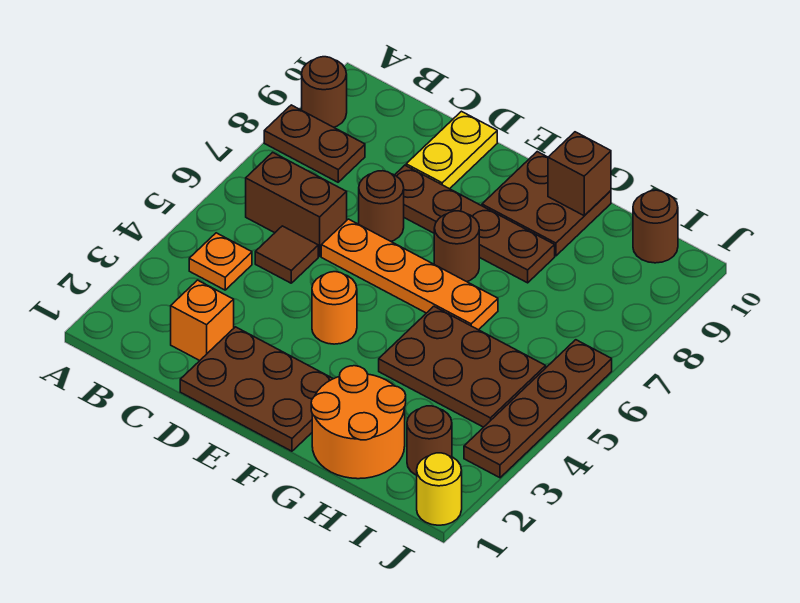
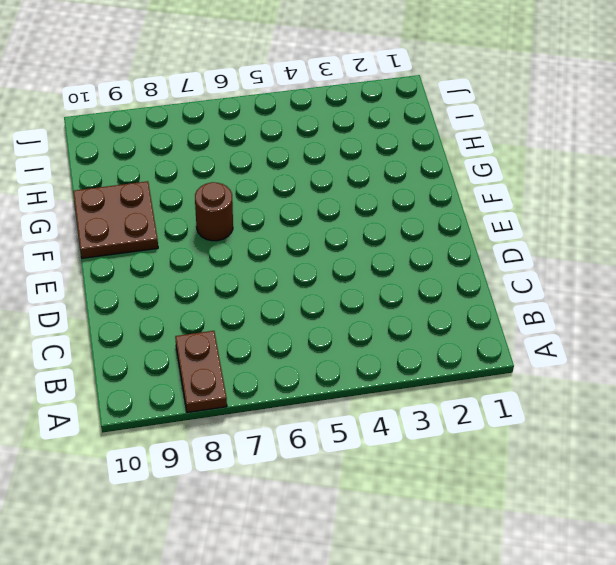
none -> brown round brick A9 level 1
none -> orange plate B4 level 1
none -> brown brick B6:C6 level 1

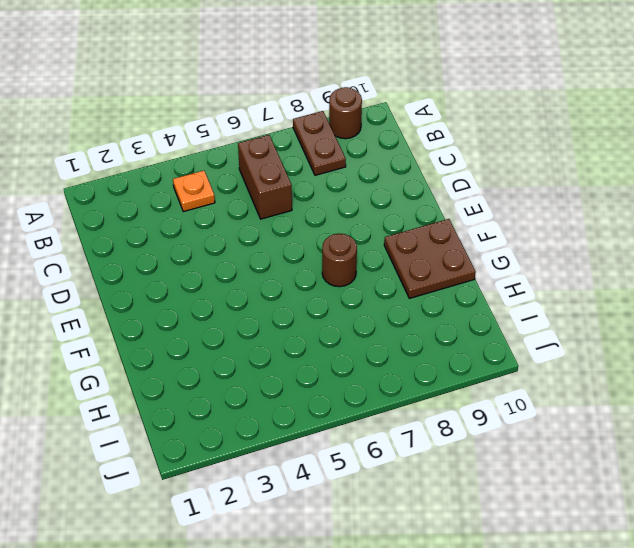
none -> orange brick C2 level 1
none -> brown tile C5 level 1
none -> brown plate D1:F2 level 1

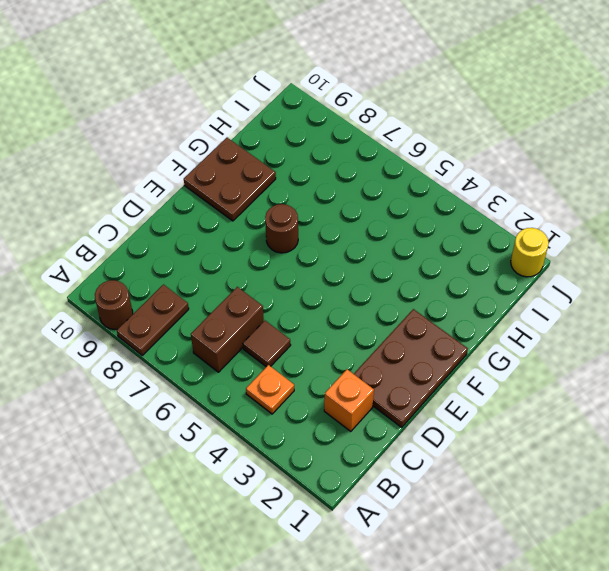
none -> orange plate D6:G6 level 1
none -> brown round brick D7 level 1
none -> brown plate D8:G8 level 1

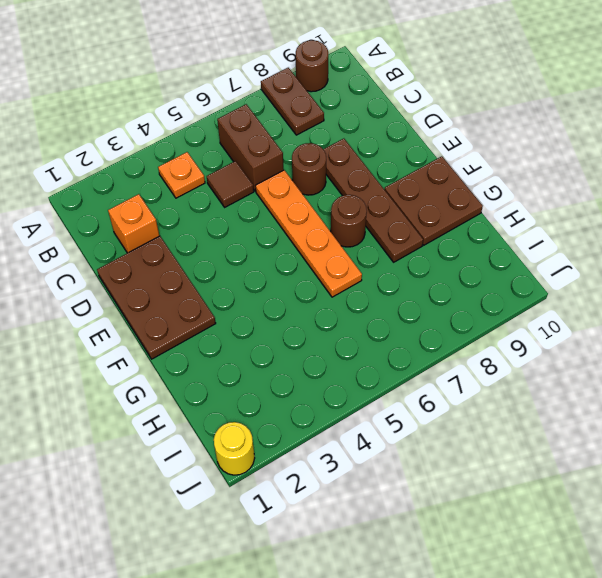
none -> yellow plate D9:D10 level 1
none -> orange round brick E4 level 1
none -> orange round brick G1:H2 level 1

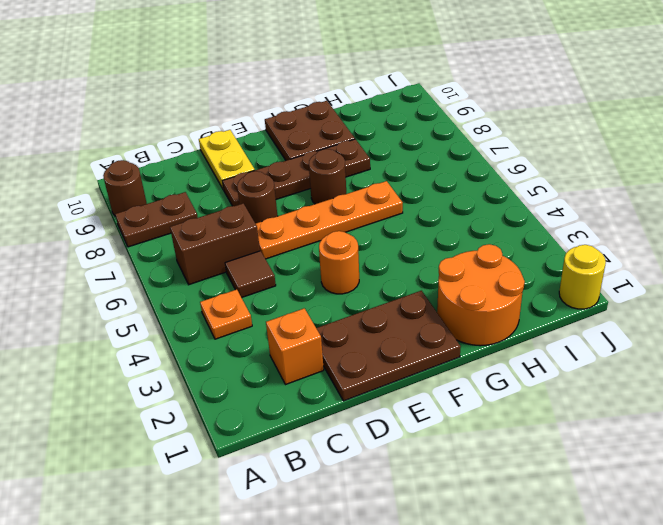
none -> brown plate G4:I5 level 1
none -> brown round brick I2 level 1
none -> brown round brick I10 level 1

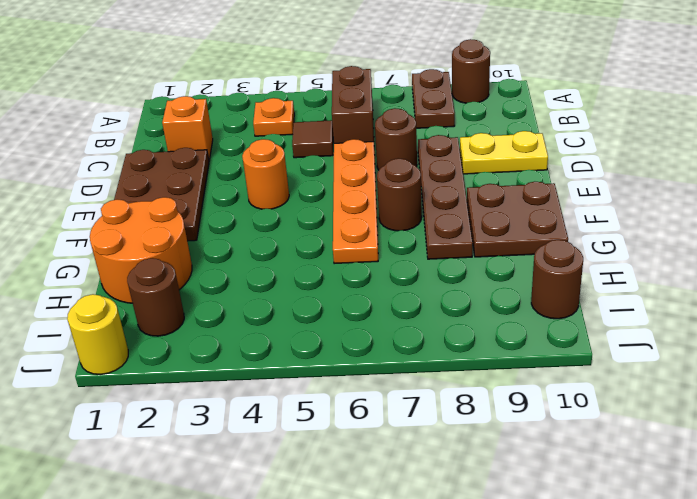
none -> brown plate G4:I5 level 1
none -> brown plate J3:J6 level 1
none -> brown brick G10 level 2

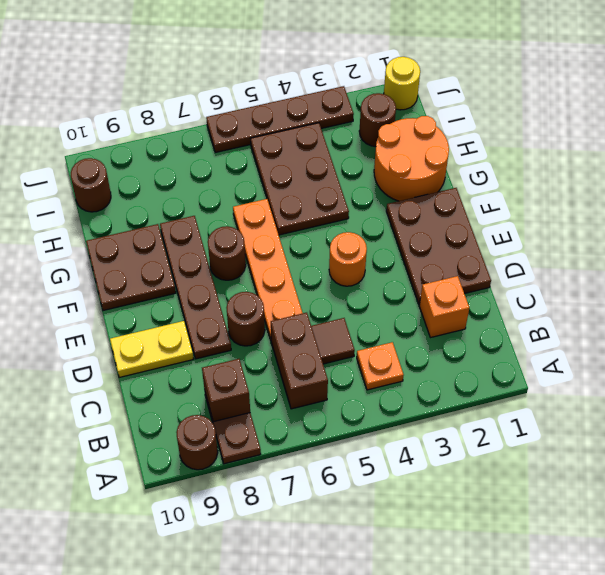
brown brick B8 level 2 -> brown brick G10 level 2

